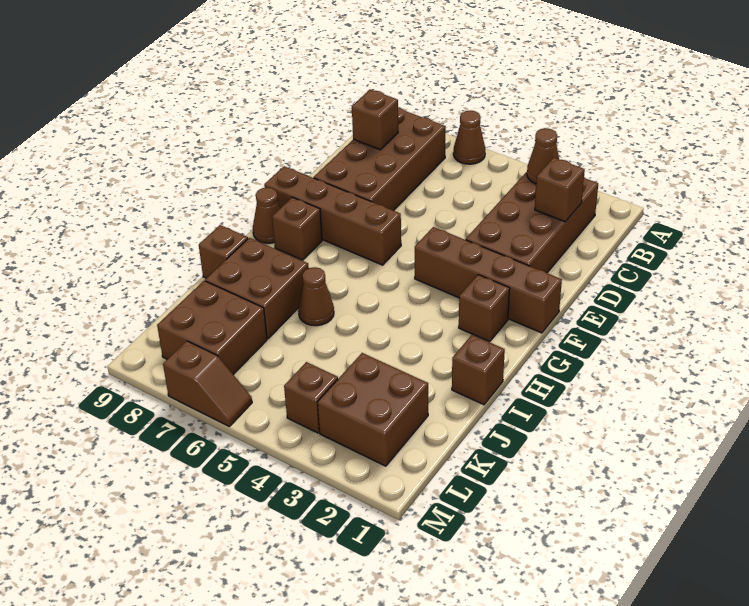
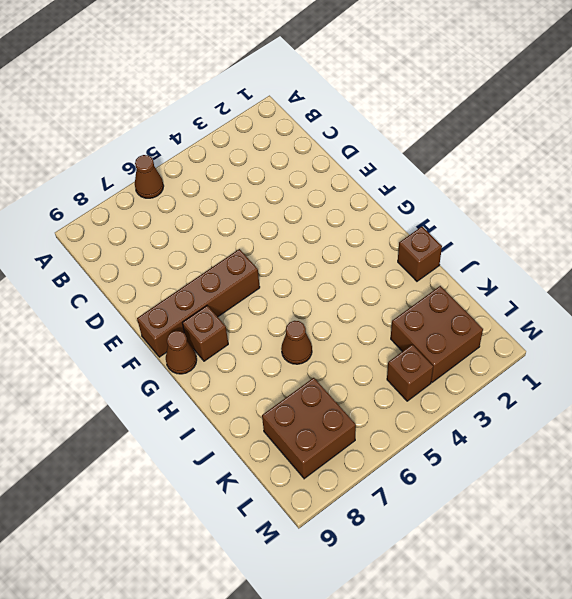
none -> brown brick B2:E3 level 1
none -> brown brick B7:E8 level 1
none -> brown brick F1:F4 level 1

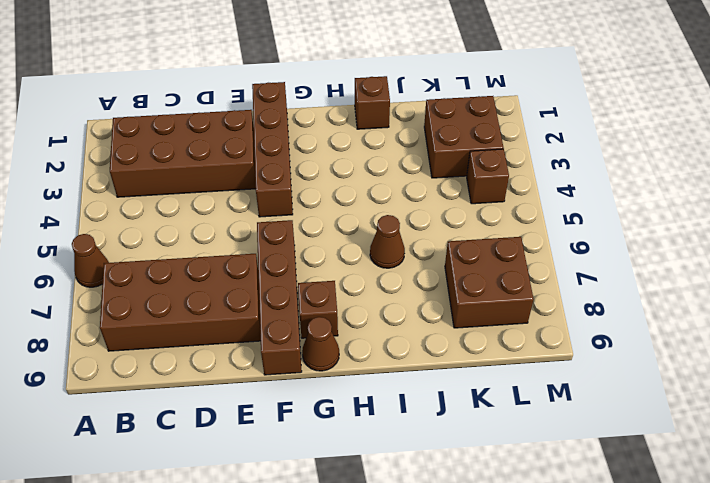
none -> brown brick G2 level 1
none -> brown brick I7:J8 level 1
none -> brown brick I9 level 1

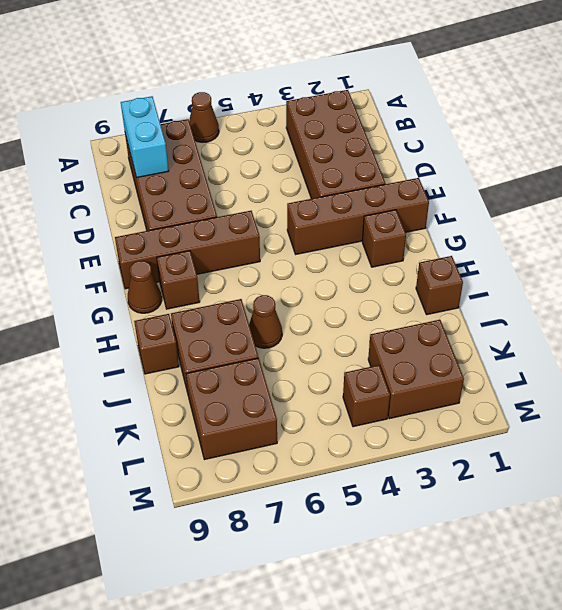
cyan brick B8:C8 level 2 -> brown brick C8 level 2
none -> brown slope M6:M7 level 1 top 7
none -> brown cone B3 level 2
none -> brown brick C2 level 2

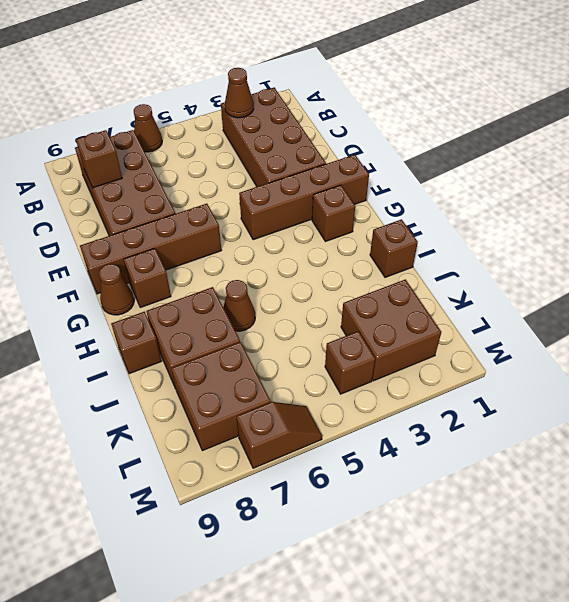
none -> brown brick C2 level 2

